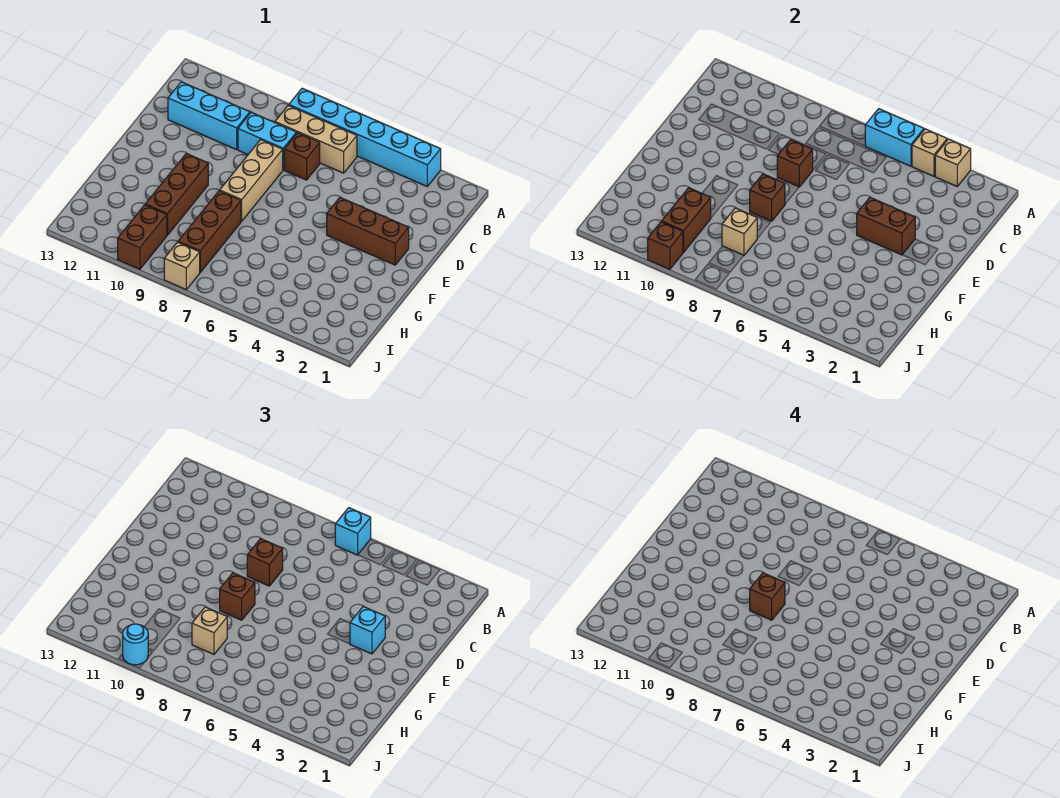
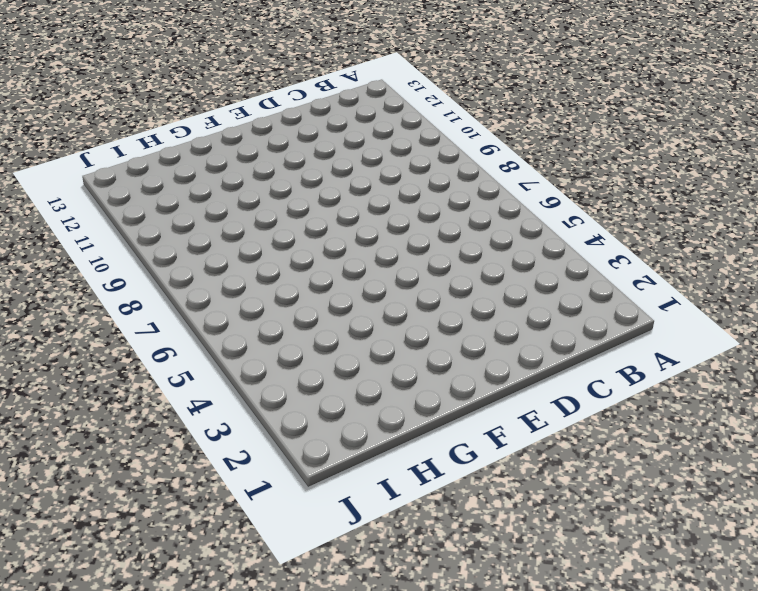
none -> cyan brick A3:A8 level 1
none -> tan brick B6:B8 level 1
none -> brown brick C7 level 1

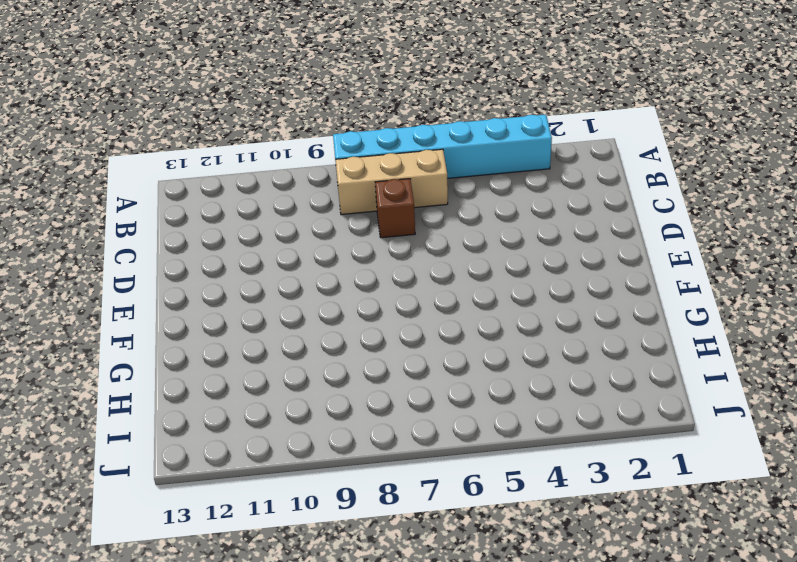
none -> cyan brick C8:C9 level 1
none -> cyan brick C10:C12 level 1
none -> tan brick D8:F8 level 1

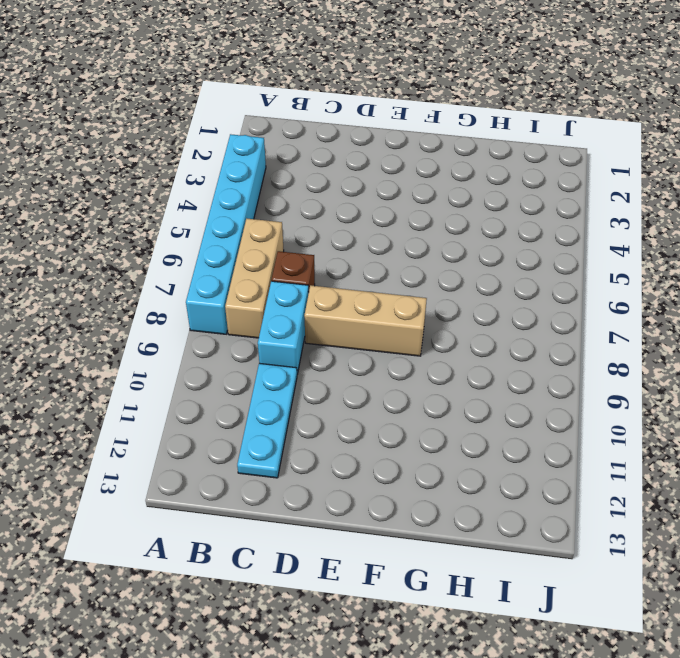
cyan plate C10:C12 level 1 -> cyan brick C10:C12 level 1
none -> brown brick E2:E4 level 1
none -> brown brick F10:H10 level 1
none -> brown brick G8:I8 level 1

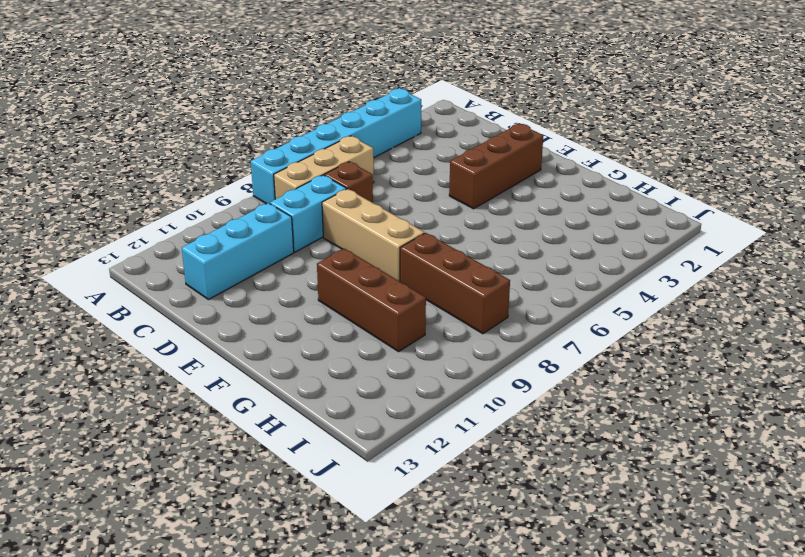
none -> brown brick I10:J10 level 1
none -> tan brick J8 level 1
none -> tan brick A3 level 2

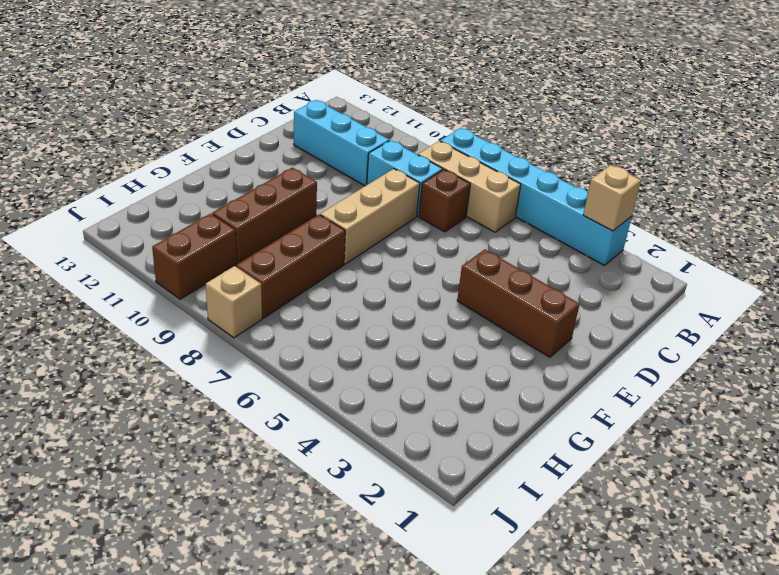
none -> tan brick A4 level 2
none -> cyan brick A5:A6 level 2
none -> brown brick D8 level 2

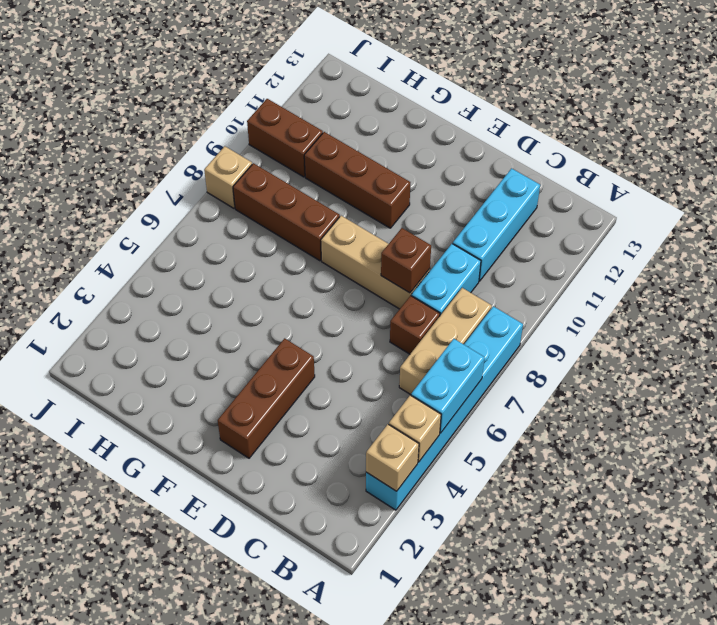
none -> brown brick E3:E4 level 2
none -> brown brick F8 level 2
none -> tan brick H8 level 2

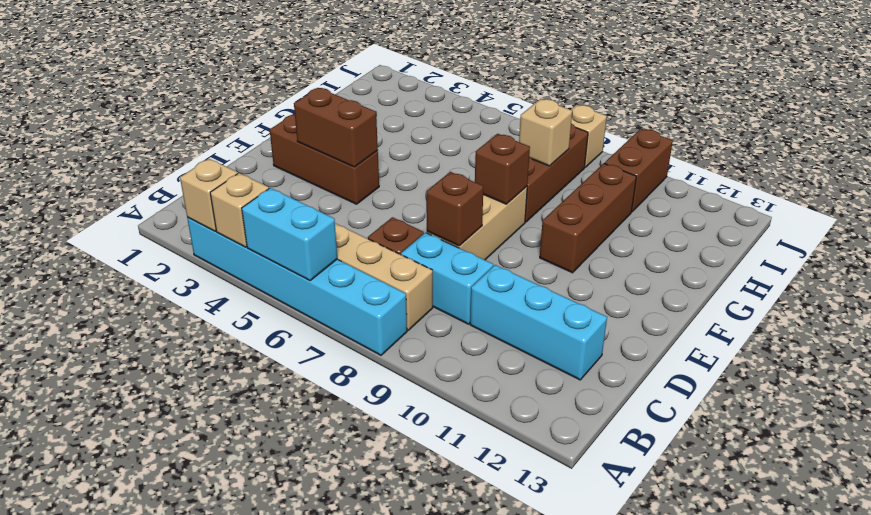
none -> brown brick H10:I10 level 2
none -> brown brick J10 level 2
none -> cyan brick A6 level 3

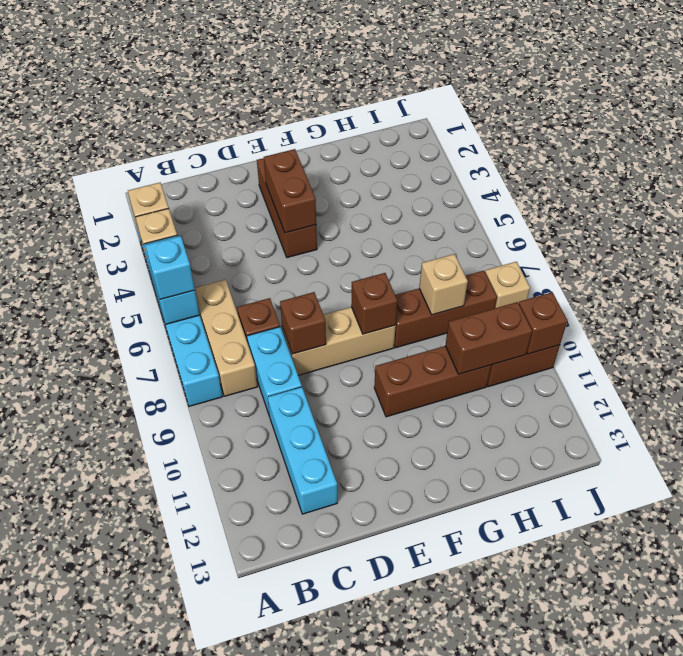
none -> brown brick D8 level 3
none -> cyan brick E3 level 3
none -> brown brick F8 level 3

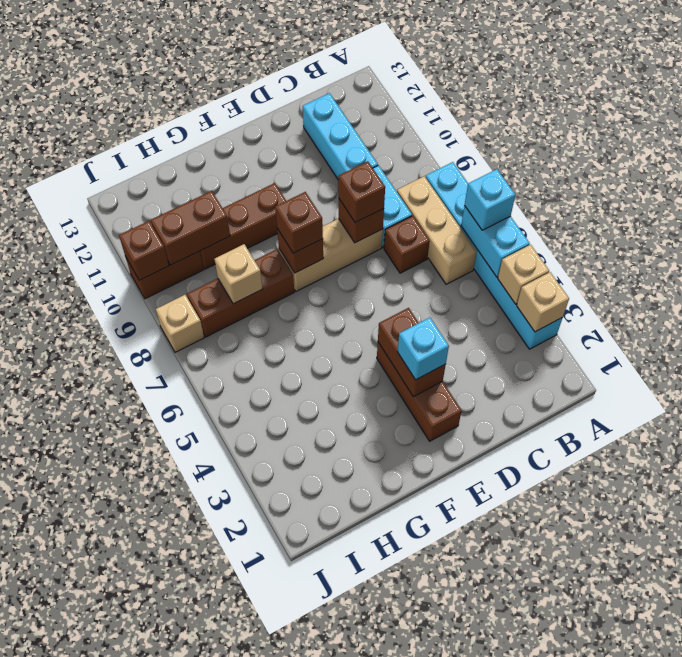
none -> tan brick H8 level 3
none -> cyan round brick J10 level 3
none -> brown brick F8 level 4

